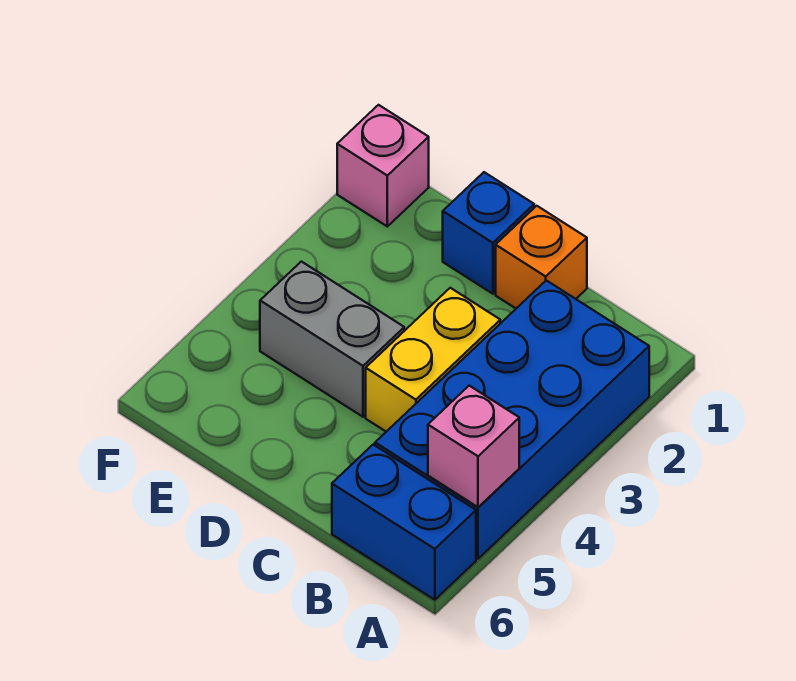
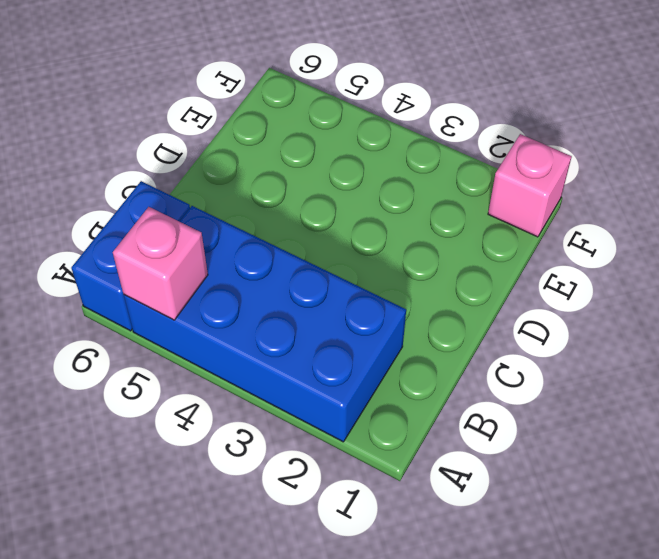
none -> orange brick C1 level 1
none -> yellow brick C3:C4 level 1

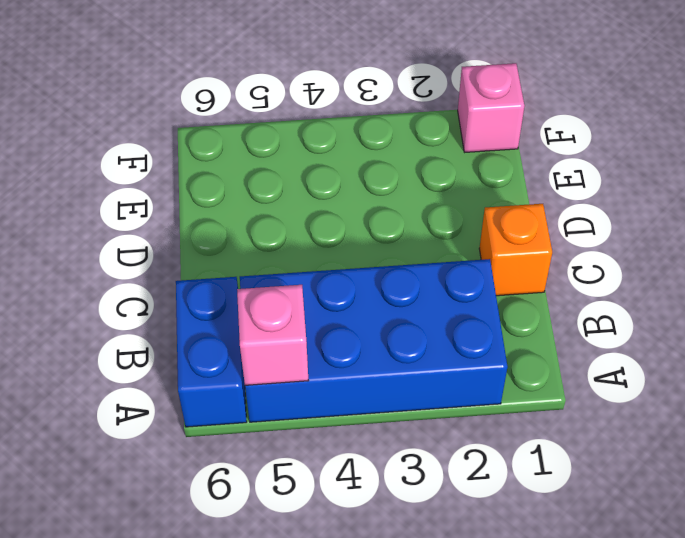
none -> yellow brick C3:C4 level 1
none -> blue brick D1 level 1

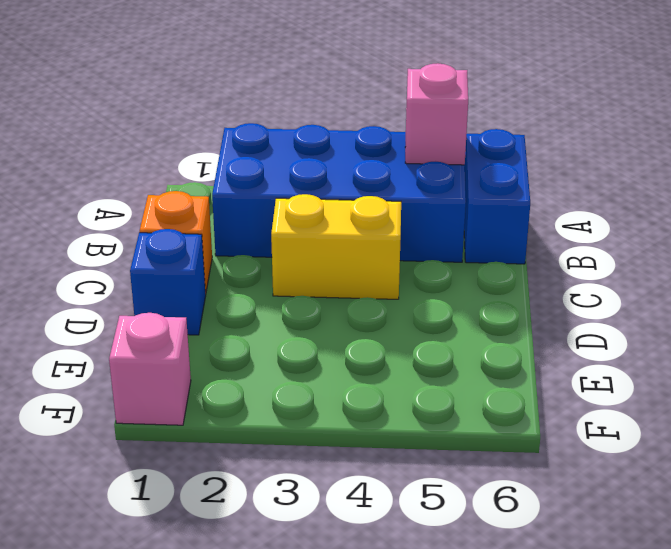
none -> grey brick D4:E4 level 1

